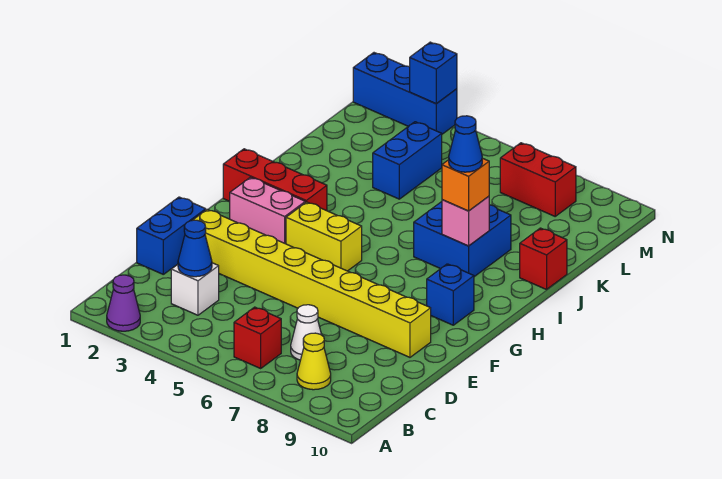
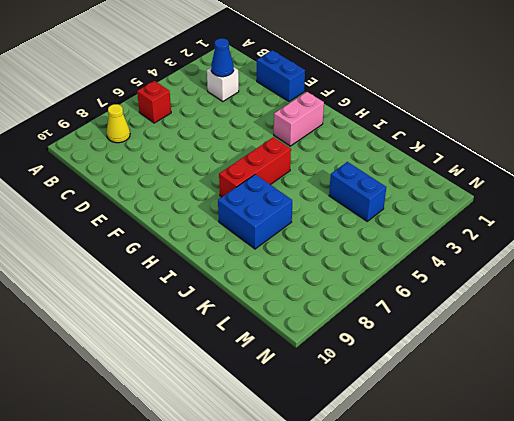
red brick H5:H7 level 1 -> red brick H1:H3 level 1
none -> purple cone A2 level 1
none -> white cone C7 level 1
none -> yellow brick E2:E9 level 1

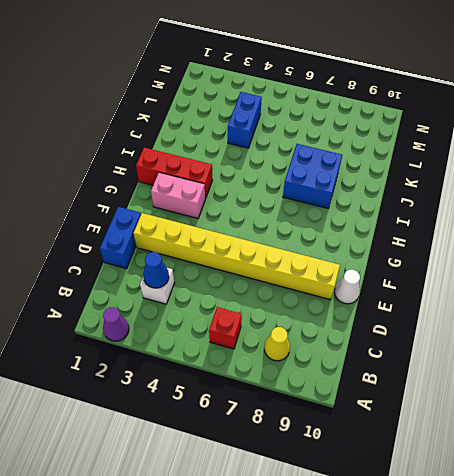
white cone E10 level 1 -> white cone C7 level 1
none -> yellow brick G4:G5 level 1
none -> blue brick G9 level 1
none -> red brick J10 level 1

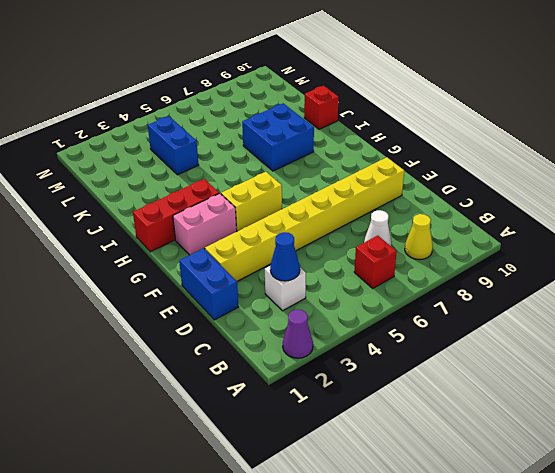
none -> blue brick G9 level 1
none -> red brick M7:M8 level 1
none -> blue brick N1:N3 level 1

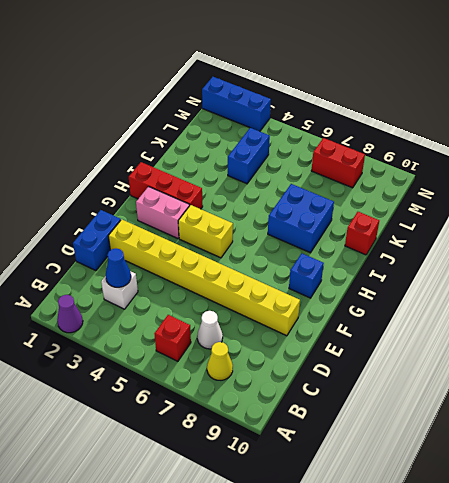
none -> pink brick I8 level 2
none -> blue brick N3 level 2
none -> orange brick I8 level 3

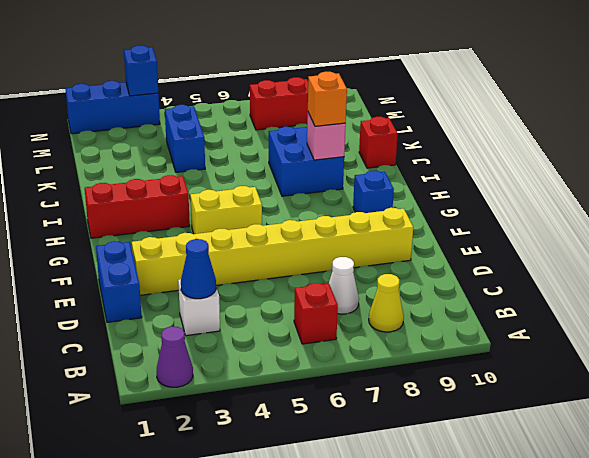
none -> pink brick G2:G3 level 1
none -> blue cone I8 level 4

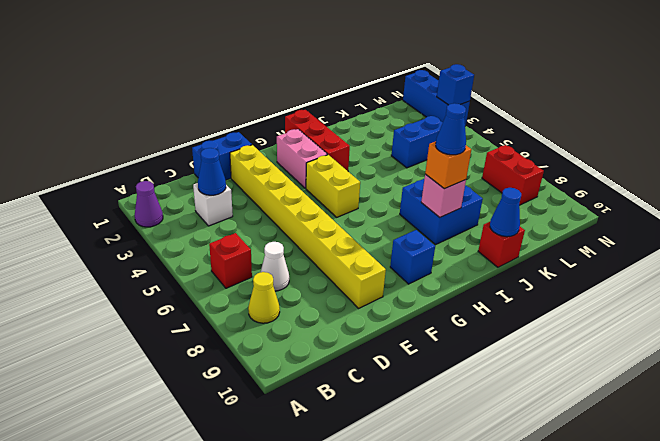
blue cone J10 level 2 -> none

